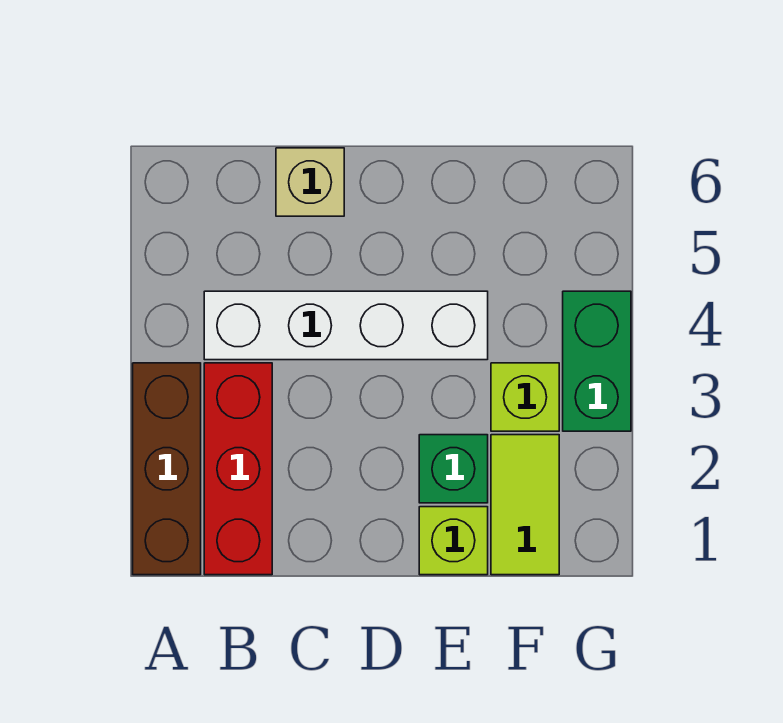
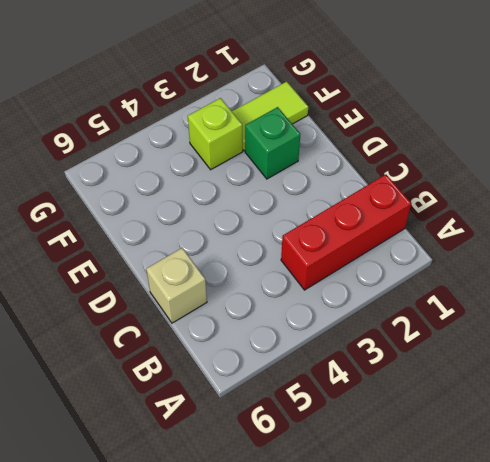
none -> brown brick A1:A3 level 1
none -> white brick B4:E4 level 1

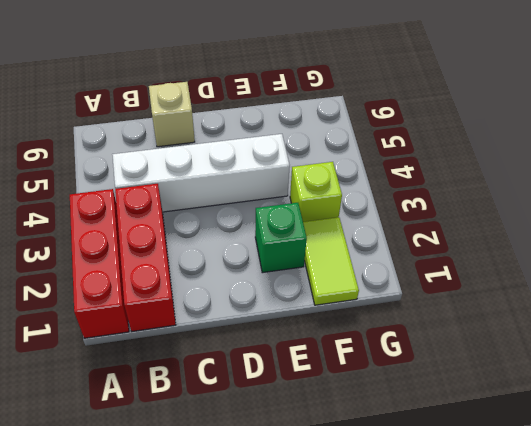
red brick A1:A3 level 1 -> brown brick A1:A3 level 1
none -> lime brick E1 level 1
none -> green brick G3:G4 level 1

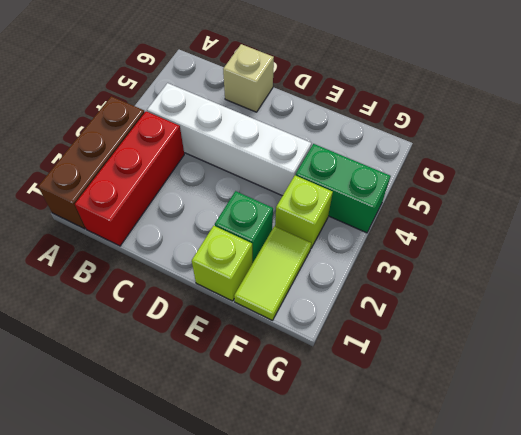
green brick F4:G4 level 1 -> green brick G3:G4 level 1

